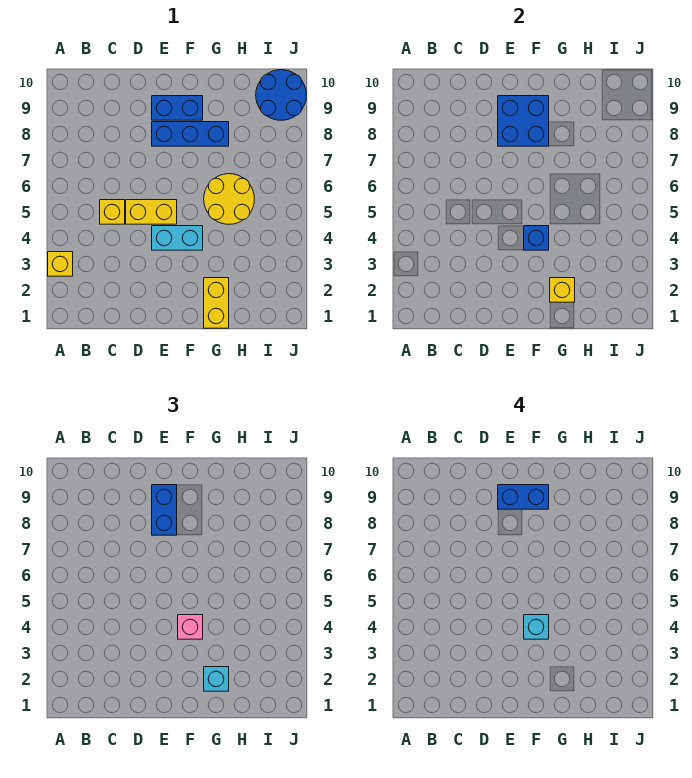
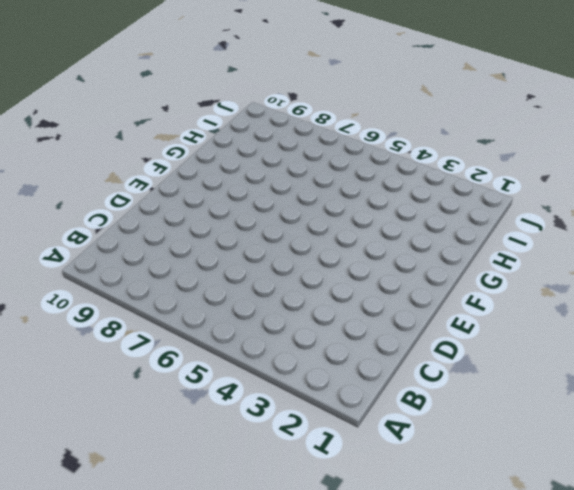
none -> yellow brick A3 level 1
none -> yellow brick C5 level 1
none -> yellow brick D5:E5 level 1

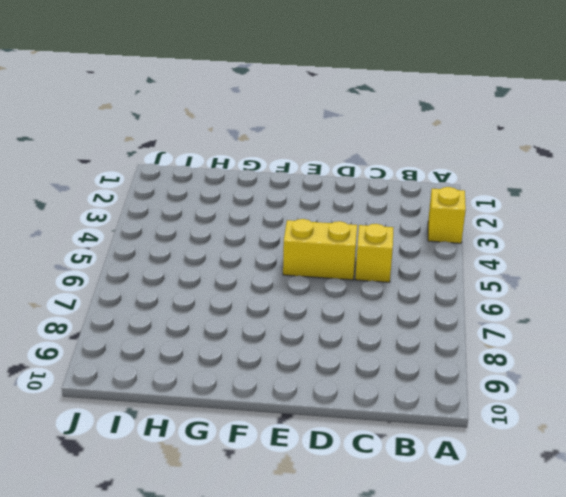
none -> cyan brick E4:F4 level 1
none -> blue brick E8:G8 level 1
none -> blue brick E9:F9 level 1

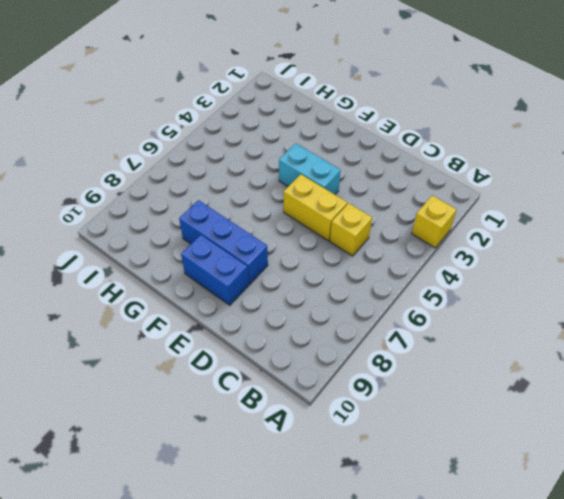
none -> yellow brick G1:G2 level 1
none -> yellow round brick G5:H6 level 1
none -> blue round brick I9:J10 level 1

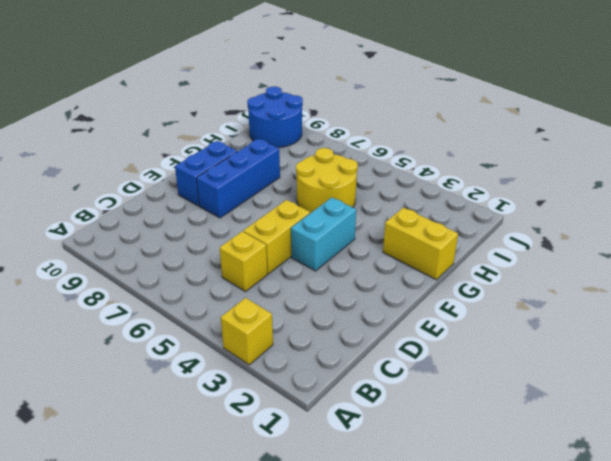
none -> blue brick E8:F9 level 2
none -> blue brick F4 level 2
none -> yellow brick G2 level 2

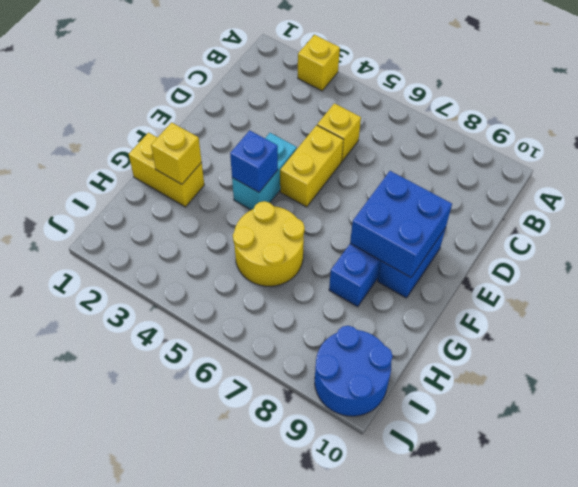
none -> blue brick E8:E9 level 3
none -> pink brick F4 level 3
none -> cyan brick G2 level 3

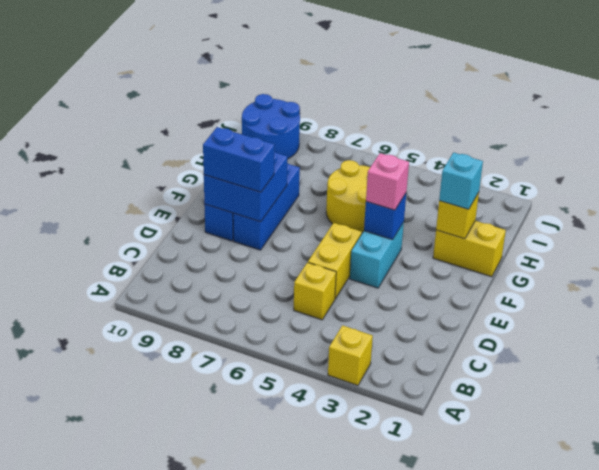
none -> blue brick E9:F9 level 4
none -> cyan brick F4 level 4

